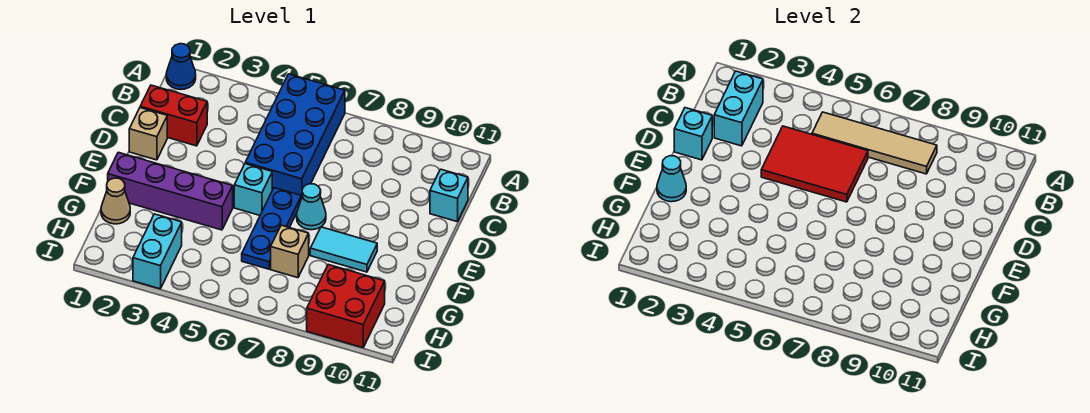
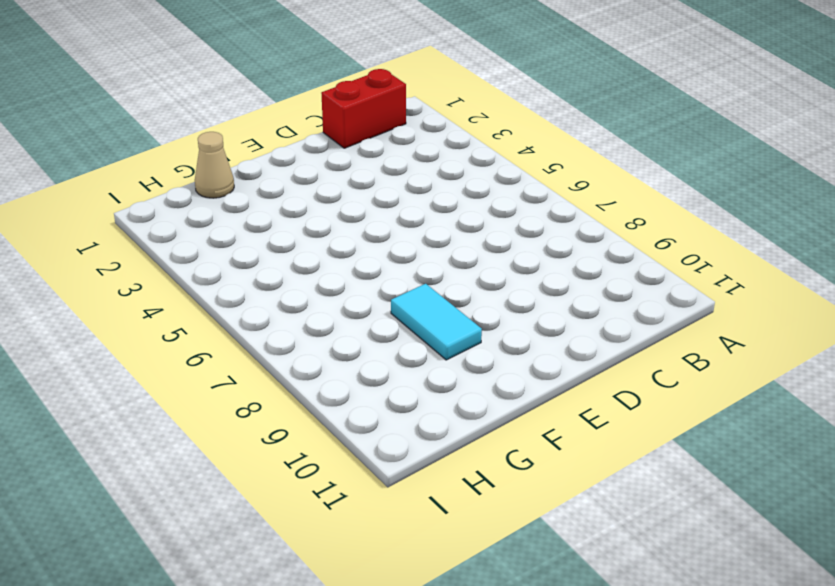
red brick B1:C1 level 1 -> red brick C1:C2 level 1
none -> blue cone A1 level 1
none -> blue brick A5:D6 level 1
none -> cyan brick C11 level 1

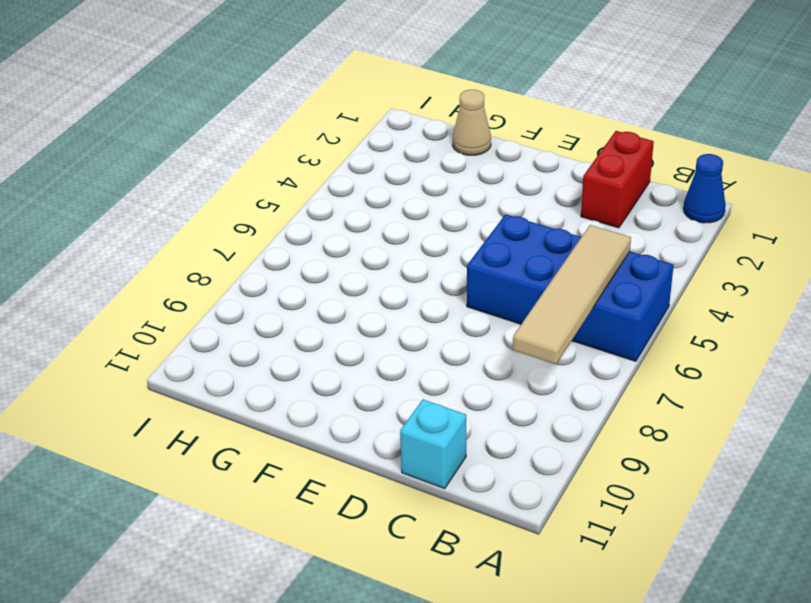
none -> tan brick D1 level 1
none -> cyan brick E5 level 1
none -> blue plate E6:G6 level 1

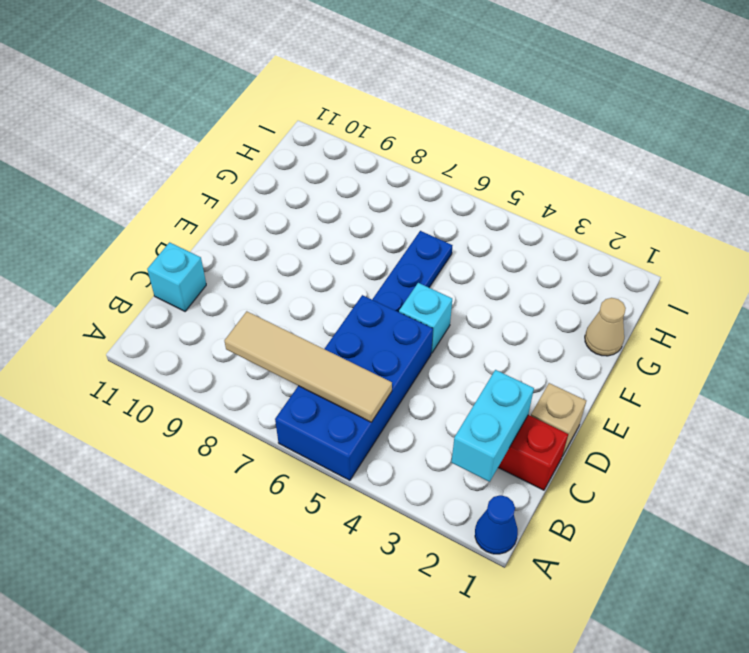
none -> cyan cone E7 level 1
none -> purple brick F1:F4 level 1
none -> cyan tile F8:F9 level 1

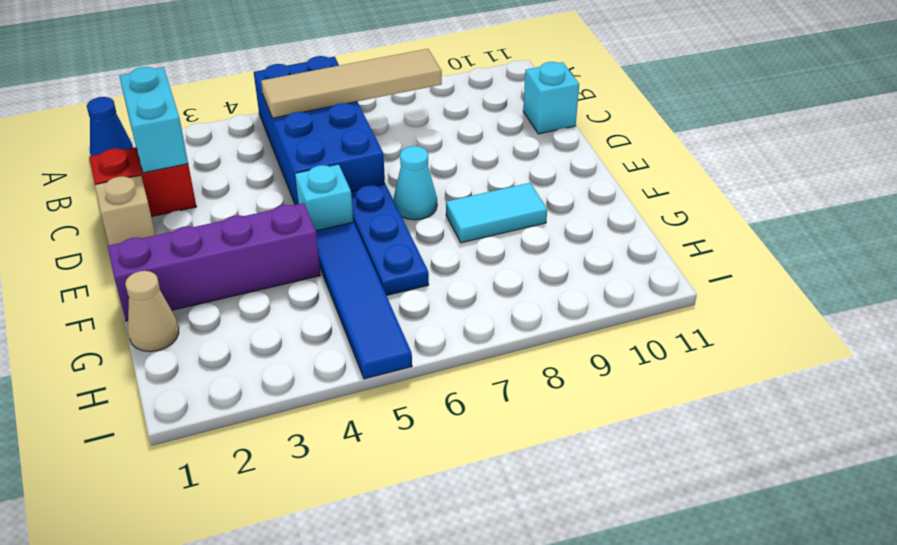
blue tile F5:I5 level 1 -> none
none -> tan brick G7 level 1
none -> cyan brick H3:I3 level 1
none -> red brick H9:I10 level 1

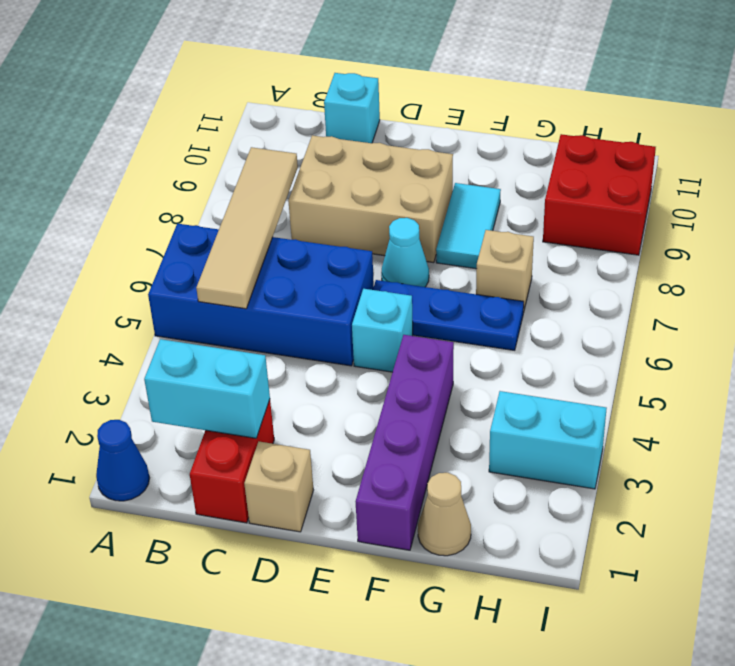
tan brick C8:E9 level 1 -> none
none -> red tile C4:D6 level 2
none -> cyan brick D1 level 2
none -> cyan cone F1 level 2

